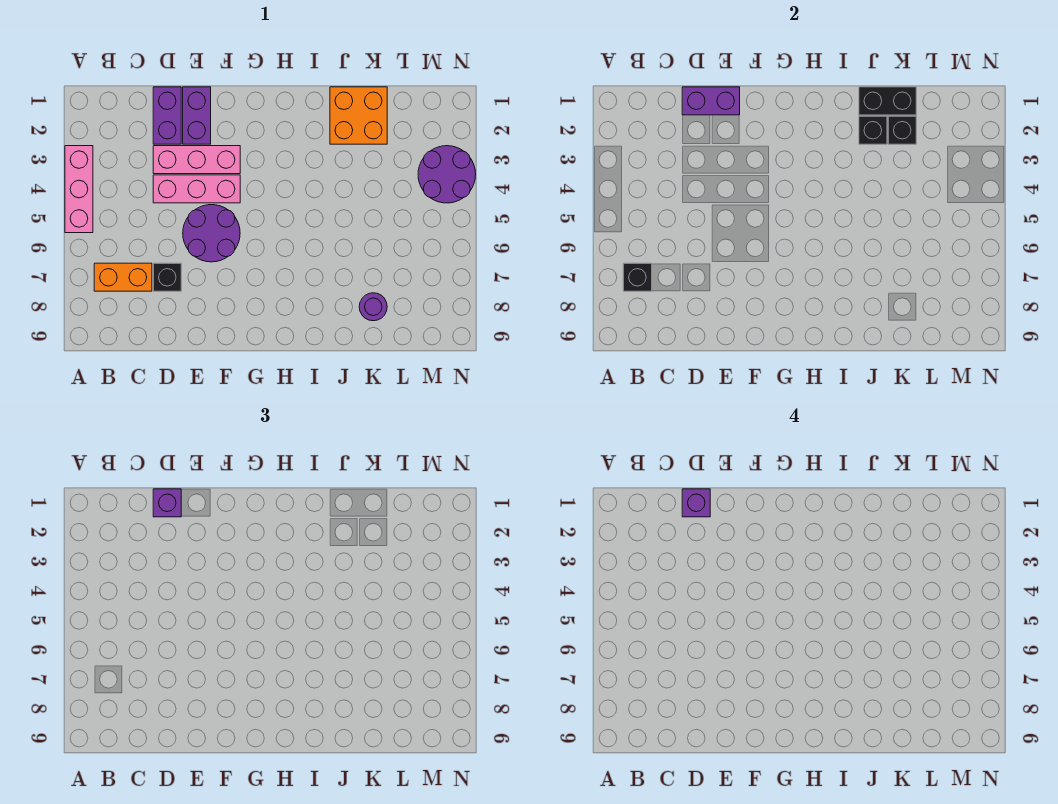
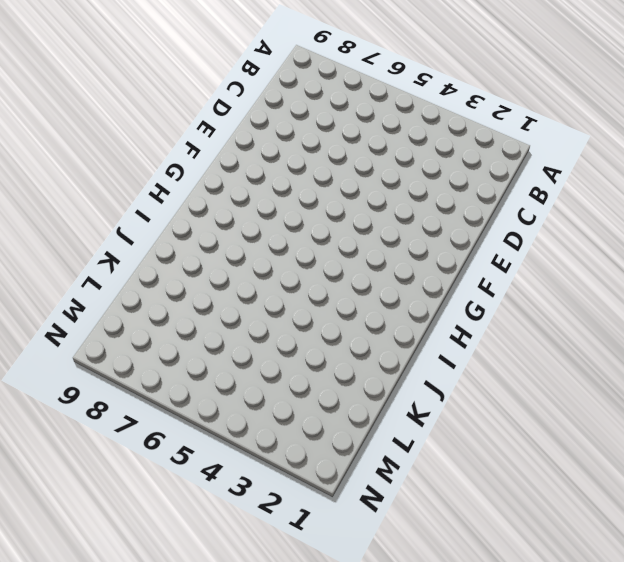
none -> pink brick A3:A5 level 1
none -> orange brick B7:C7 level 1
none -> purple brick D1:D2 level 1

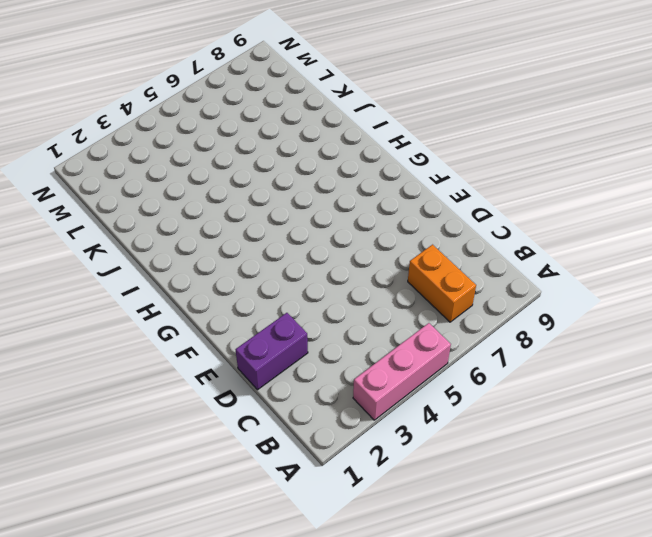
none -> pink brick D3:F3 level 1
none -> pink brick D4:F4 level 1
none -> black brick D7 level 1

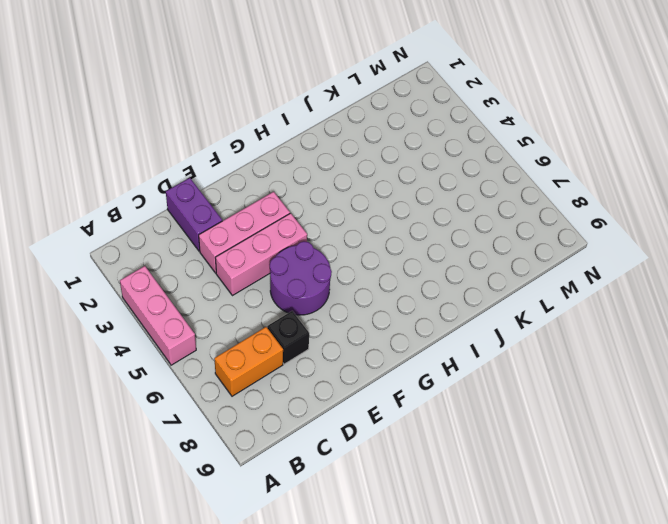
none -> purple brick E1:E2 level 1
none -> orange brick J1:K2 level 1
none -> purple round brick K8 level 1

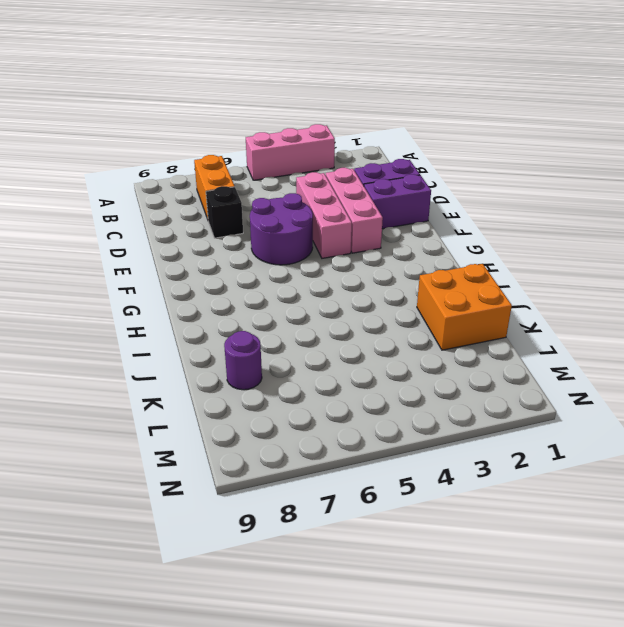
none -> purple round brick M3:N4 level 1
none -> black brick B7 level 2
none -> purple brick D1:E1 level 2

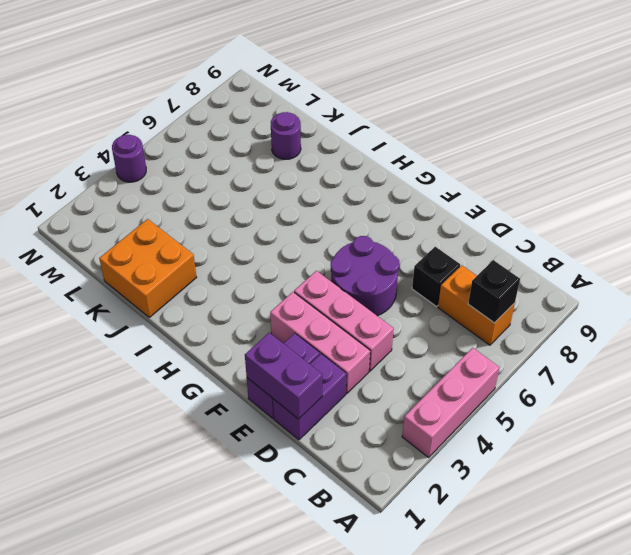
purple round brick N4 level 1 -> purple round brick M3:N4 level 1
none -> black brick J1:K1 level 2
none -> black brick J2 level 2
none -> black brick K2 level 2

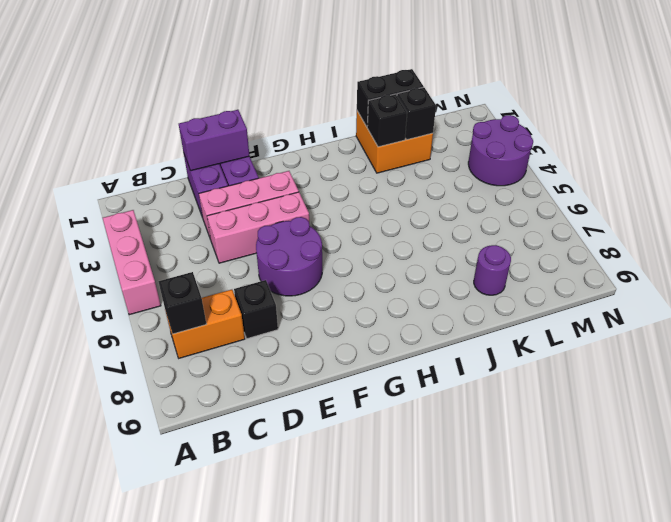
none -> purple brick D1 level 3
none -> purple brick D1 level 4

